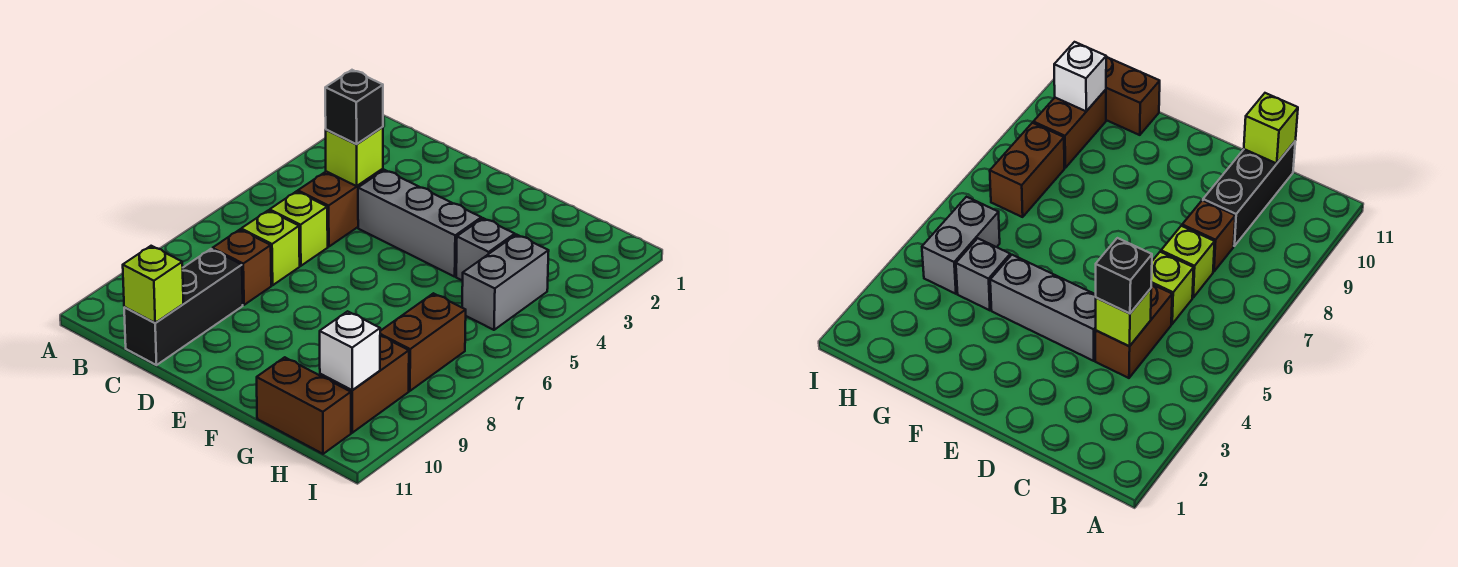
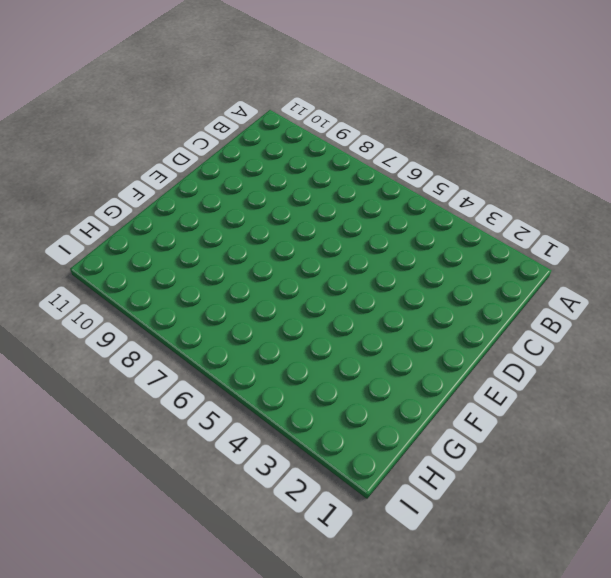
none -> brown brick C4:C5 level 1
none -> lime brick C6 level 1
none -> lime brick C7 level 1

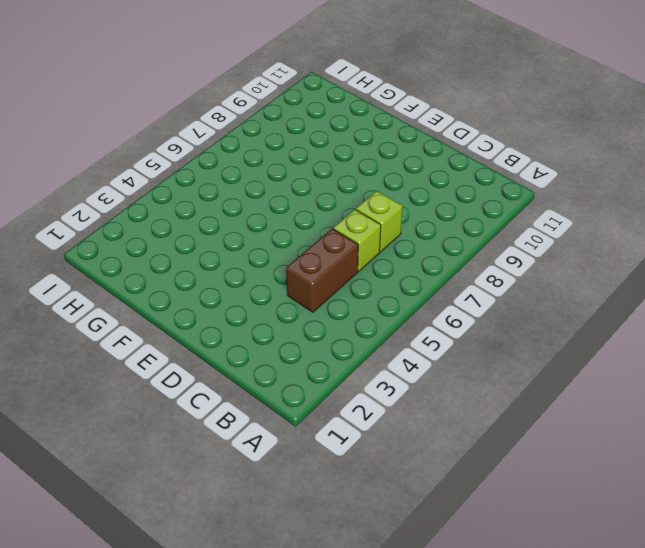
none -> brown brick C8 level 1
none -> black brick C9:C11 level 1
none -> grey brick D4:F4 level 1

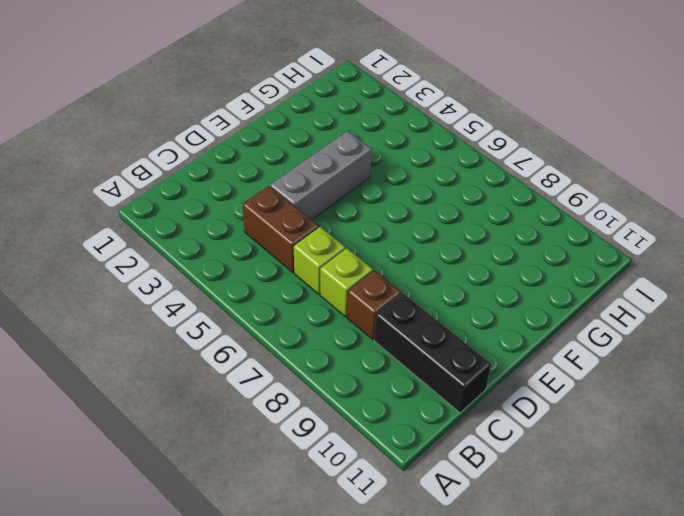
none -> grey brick G4 level 1
none -> brown brick G11:H11 level 1
none -> grey brick H4:H5 level 1

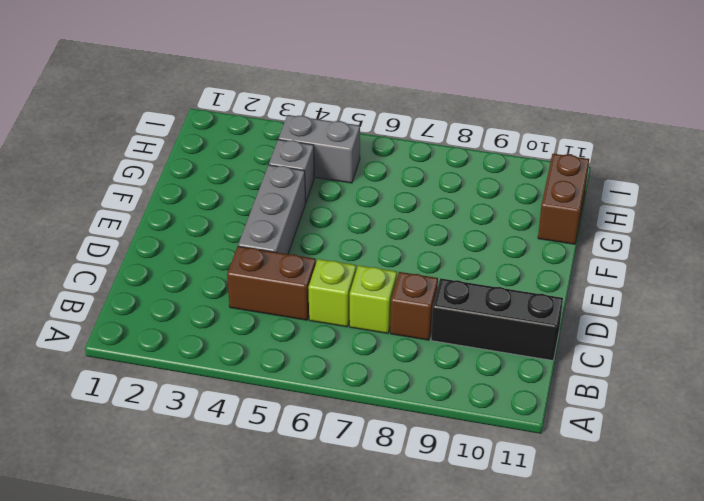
none -> brown brick H7:H8 level 1
none -> brown brick H9:H10 level 1
none -> lime brick C4 level 2

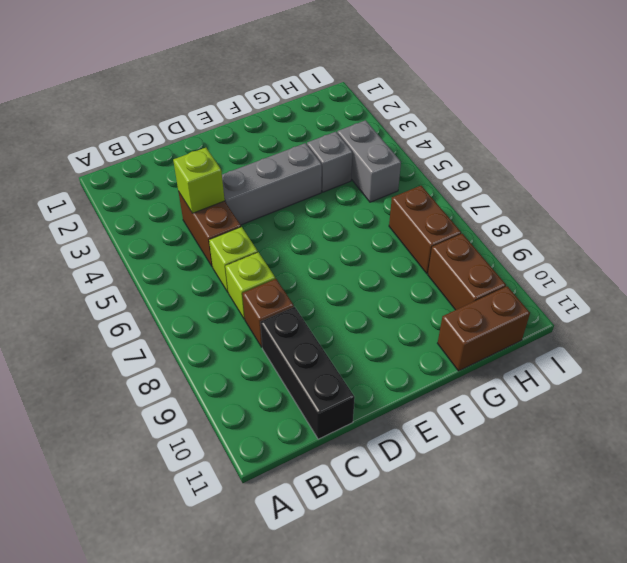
none -> lime brick C11 level 2
none -> white brick H10 level 2
none -> black brick C4 level 3

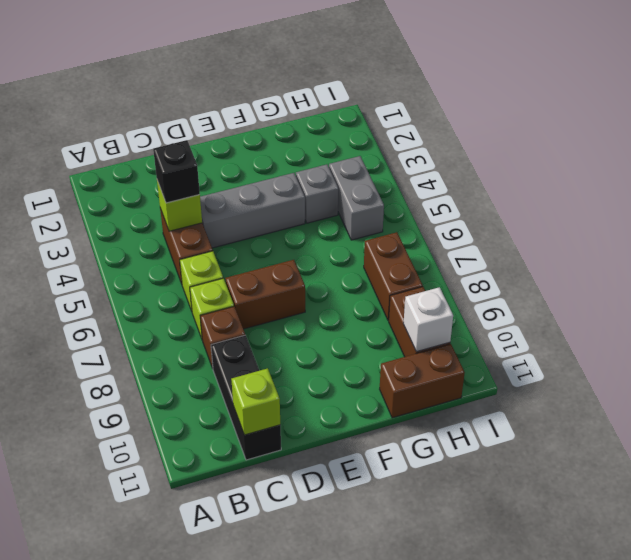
brown brick D7:E7 level 1 -> none

